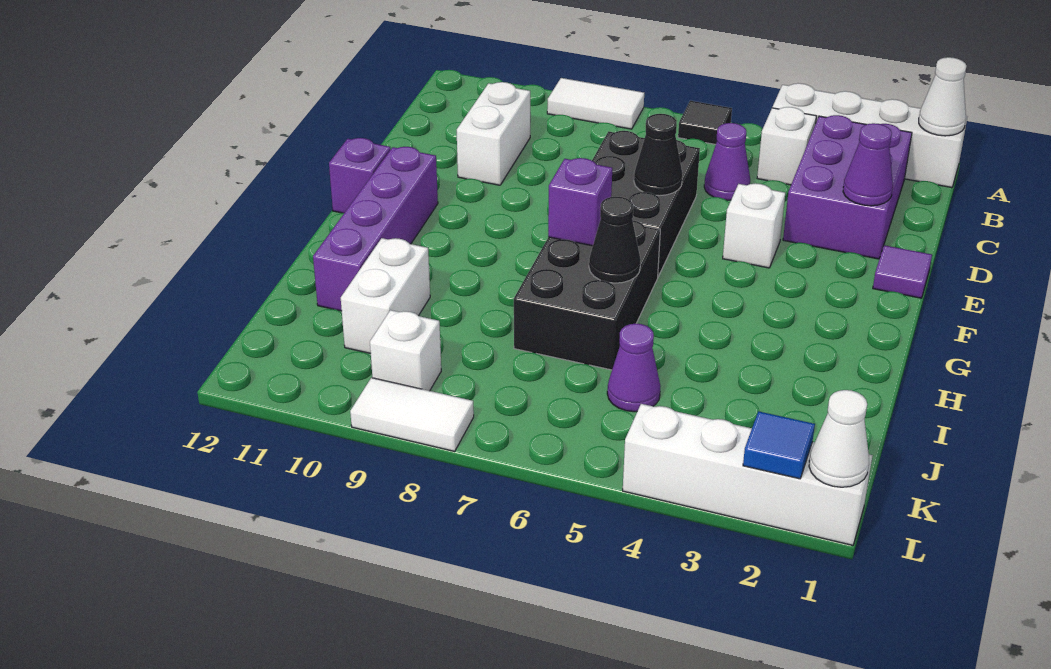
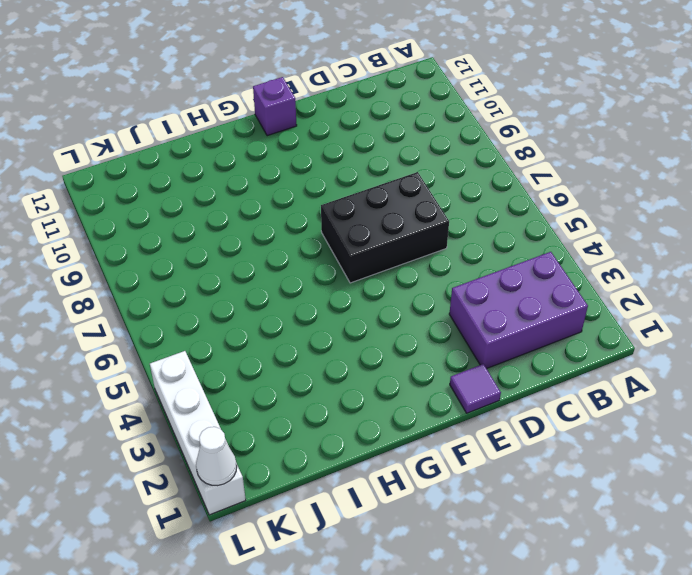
none -> white brick A1:A4 level 1
none -> black tile A6 level 1
none -> white tile A8:A9 level 1

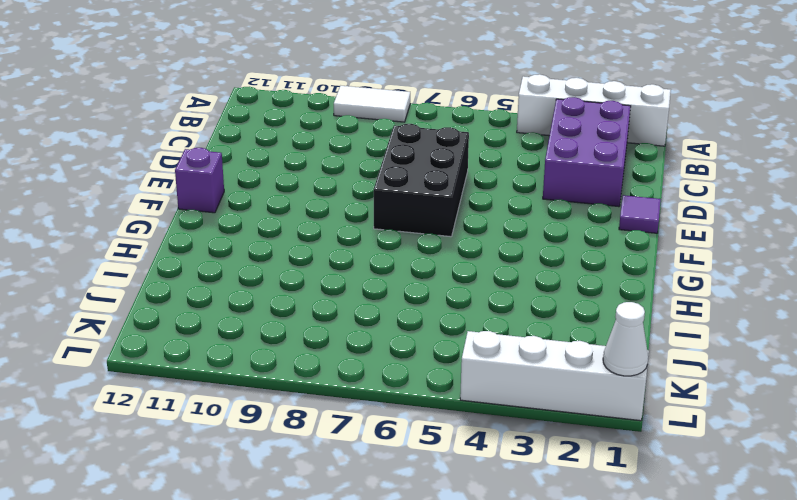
none -> black tile A6 level 1
none -> white brick B4 level 1
none -> purple cone C5 level 1

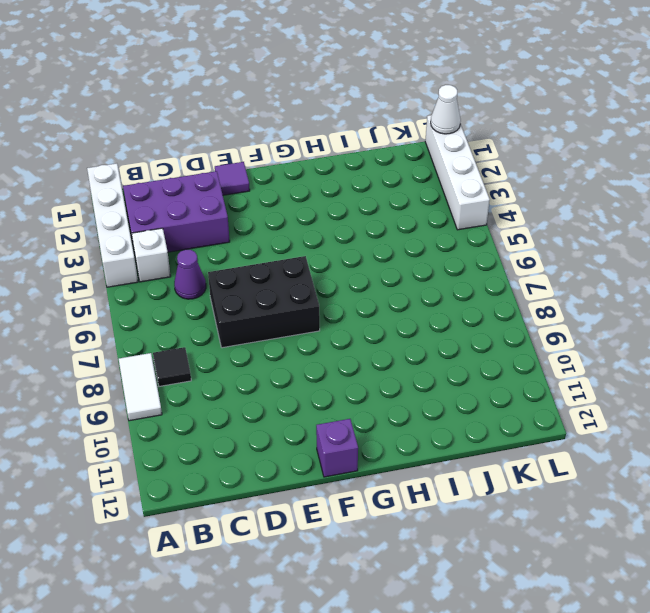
black tile B8 level 1 -> black tile A6 level 1
none -> white brick C10:D10 level 1
none -> white brick E4 level 1
none -> purple brick F11:I11 level 1

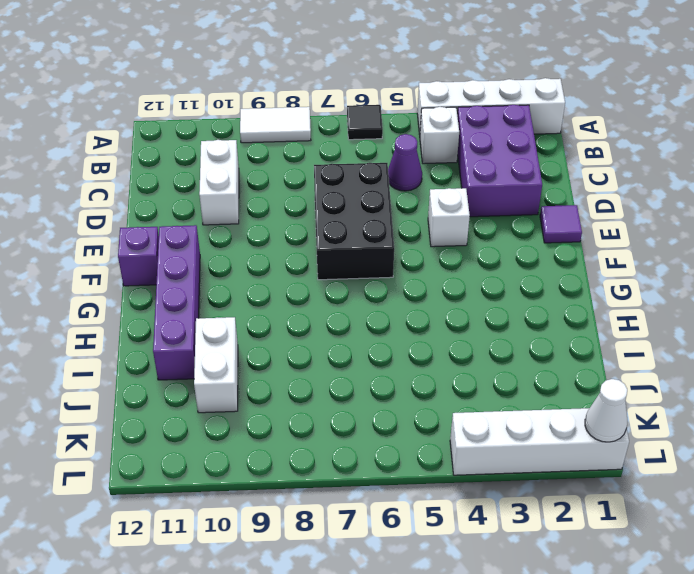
none -> black brick G6:I7 level 1
none -> purple cone J5 level 1
none -> white brick K9 level 1

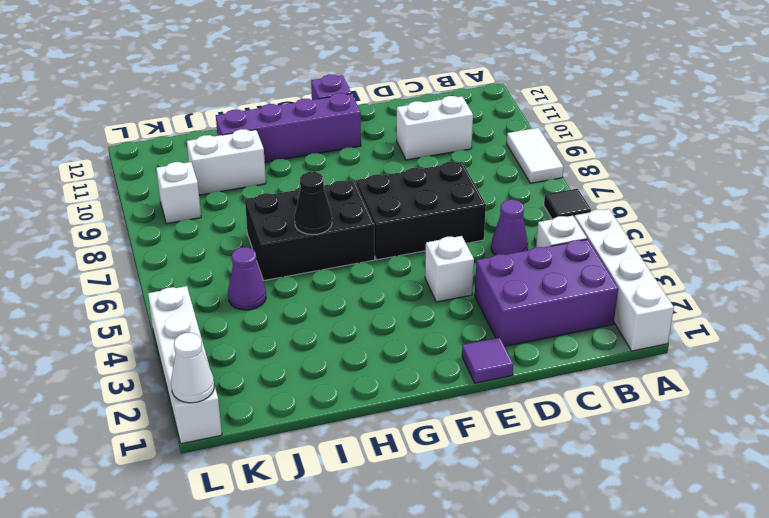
none -> white tile L8:L9 level 1
none -> white cone A1 level 2
none -> purple cone D2 level 2

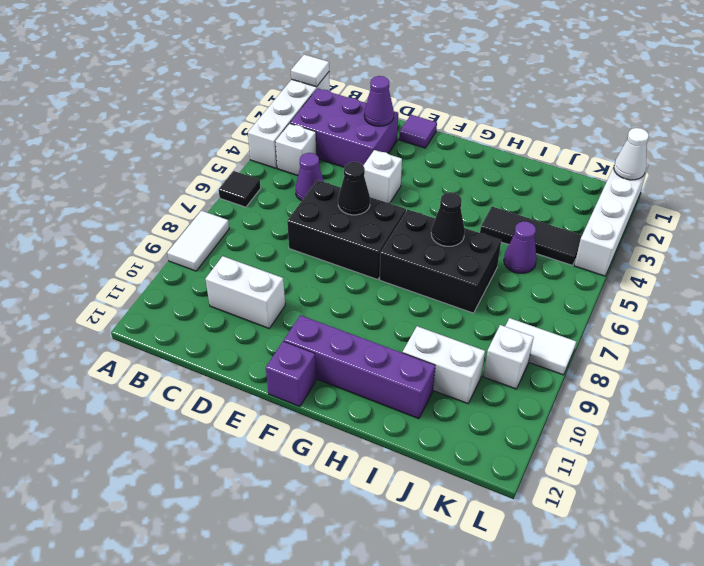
white tile A1 level 2 -> white cone A1 level 2
black tile I4:K4 level 1 -> none
white tile K8:L8 level 1 -> white tile L8:L9 level 1
none -> purple brick G7 level 2
none -> blue tile L2 level 2

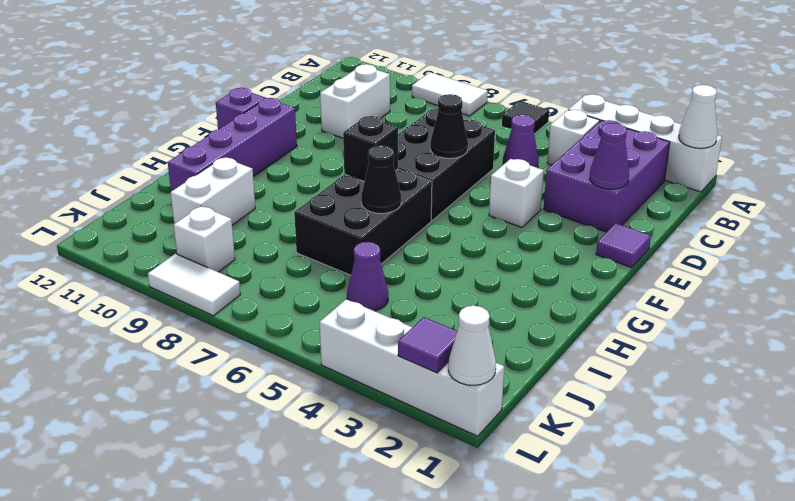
black brick G7 level 2 -> purple brick G7 level 2
purple tile L2 level 2 -> blue tile L2 level 2

